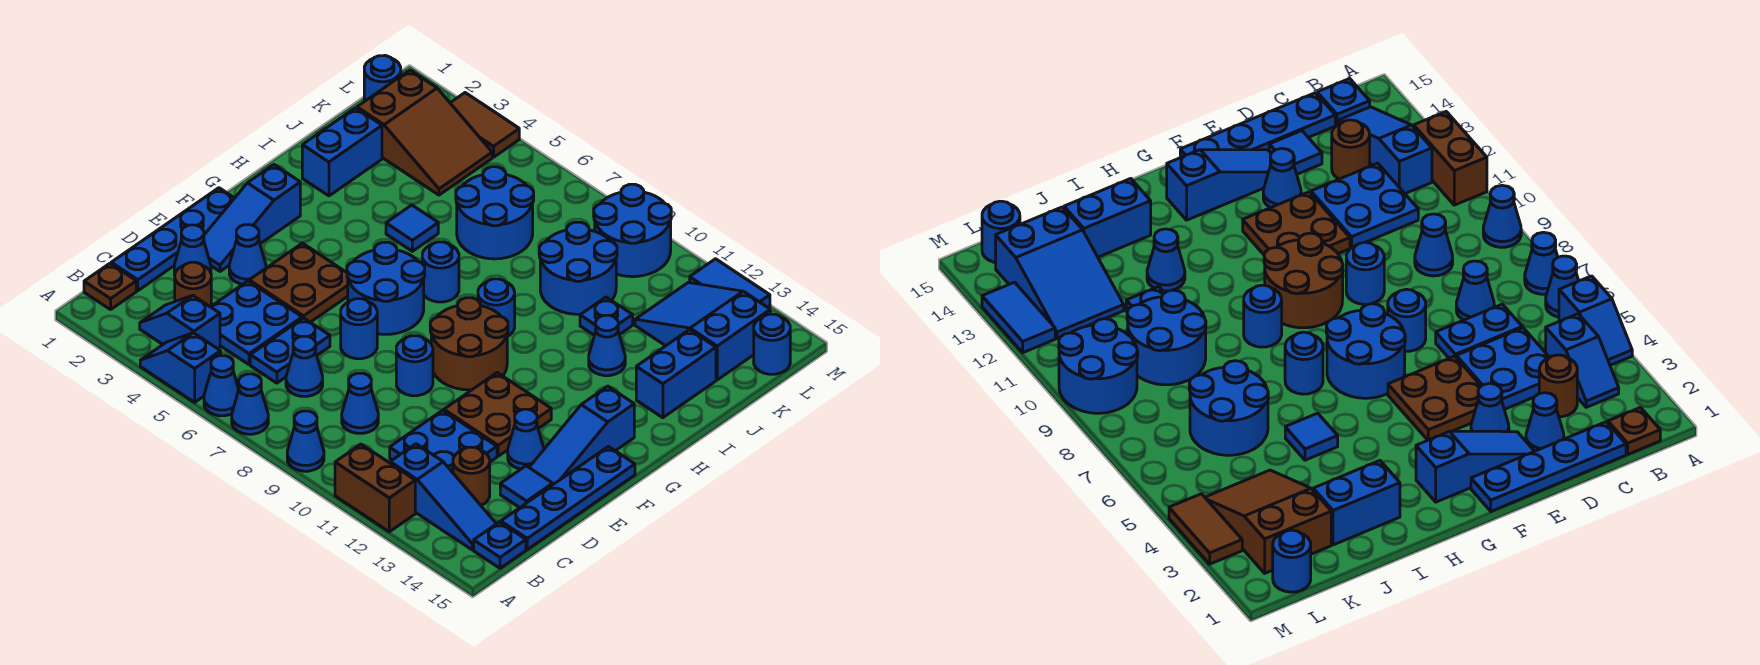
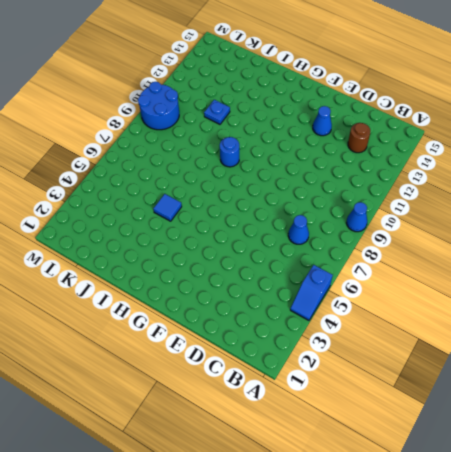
none -> blue cone A6 level 1
none -> blue cone A7 level 1
none -> brown brick A11:A12 level 1
none -> brown plate B1 level 1

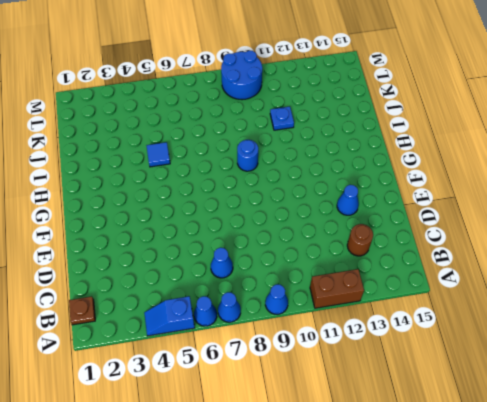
none -> blue slope B3:B4 level 1 top 4
none -> blue slope B12:B14 level 1 top 12
none -> blue plate B15 level 1
none -> blue plate C1:F1 level 1

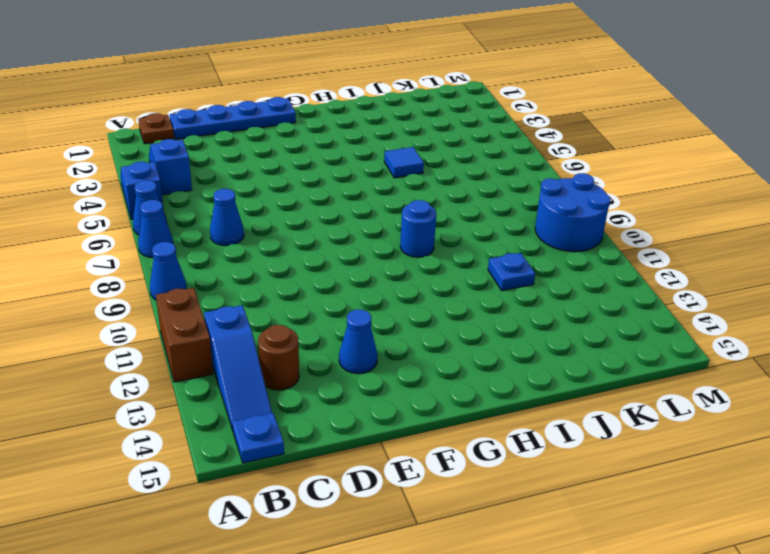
none -> brown round brick C3 level 1
none -> blue plate C4:D5 level 1
none -> blue plate C6:D6 level 1
none -> blue cone C9 level 1

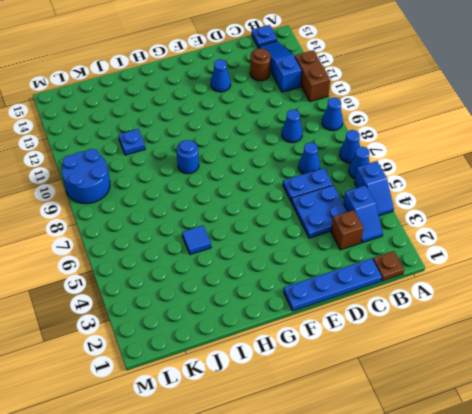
brown brick C3 level 1 -> brown round brick C3 level 1
none -> blue plate C11:D12 level 1
none -> blue plate C15:F15 level 1
none -> blue cone D2 level 1
none -> blue tile D14 level 1

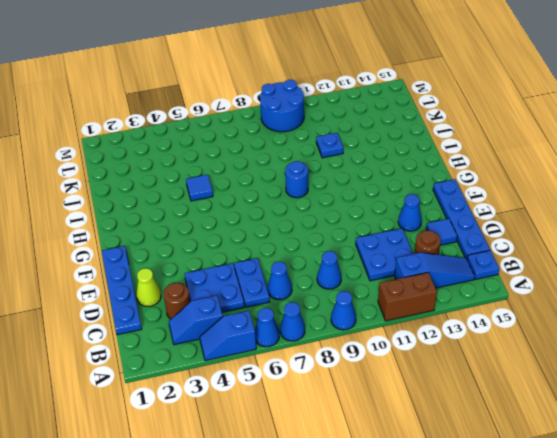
lime cone D2 level 1 -> blue cone D2 level 1
none -> brown plate B1 level 1
none -> blue slope E2:G2 level 1 top G
none -> blue cone E3 level 1
none -> brown plate E4:F5 level 1

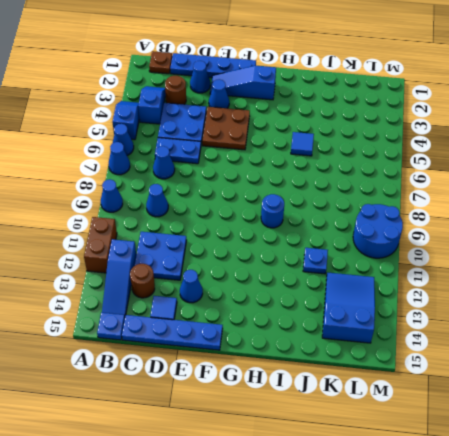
none -> blue round brick E7 level 1
none -> blue round brick E9 level 1
none -> brown plate E11:F12 level 1
none -> blue slope E14:G14 level 1 top G

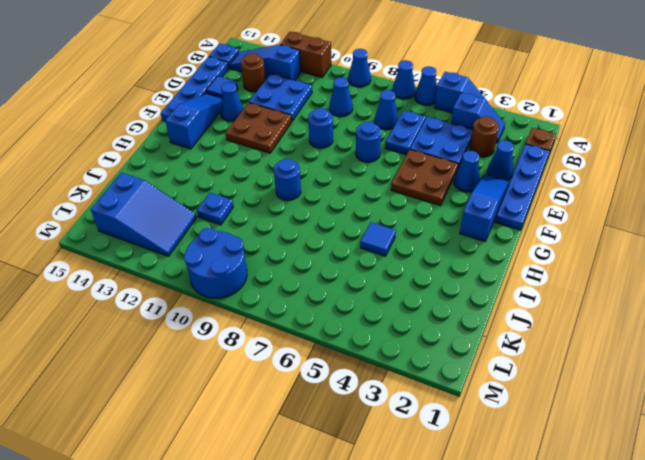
none -> blue round brick F6:G7 level 1
none -> brown round brick F9:G10 level 1
none -> blue round brick H7 level 1
none -> blue brick I2:J2 level 1

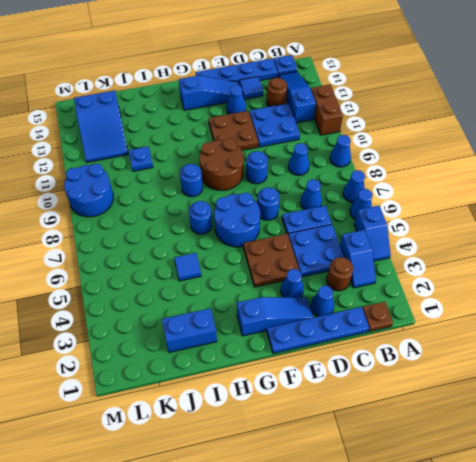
none -> blue cone I12 level 1
none -> blue brick I14:J14 level 1
none -> blue round brick J6:K7 level 1
none -> blue round brick J9:K10 level 1

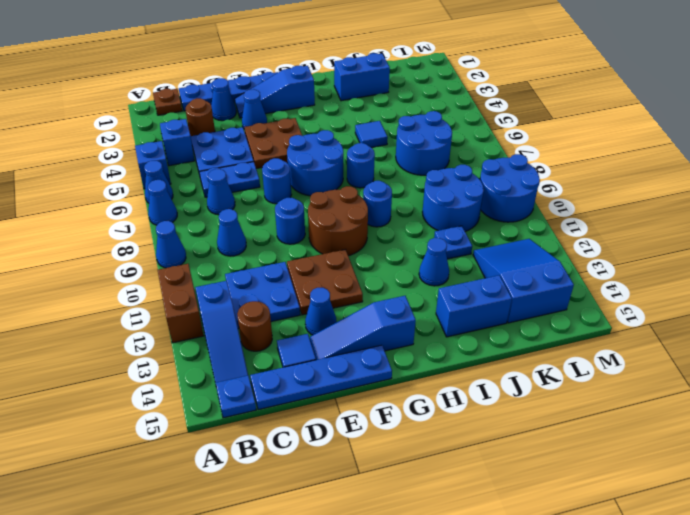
none -> brown slope K2:L4 level 1 top 2
none -> blue round brick L1 level 1
none -> blue round brick L15 level 1
none -> brown tile M3:M4 level 1

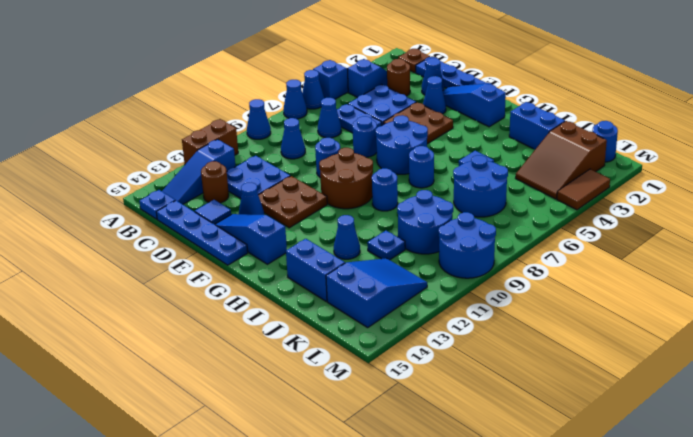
none -> blue round brick L15 level 1
none -> blue tile M12:M13 level 1

